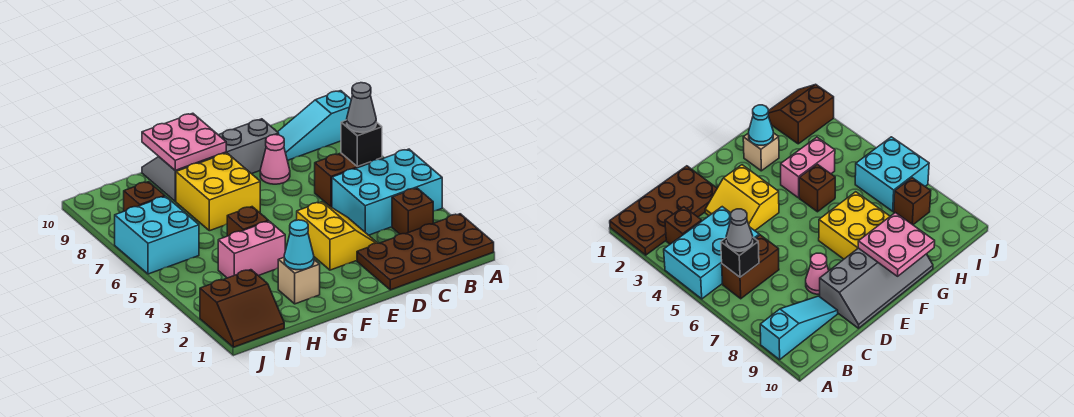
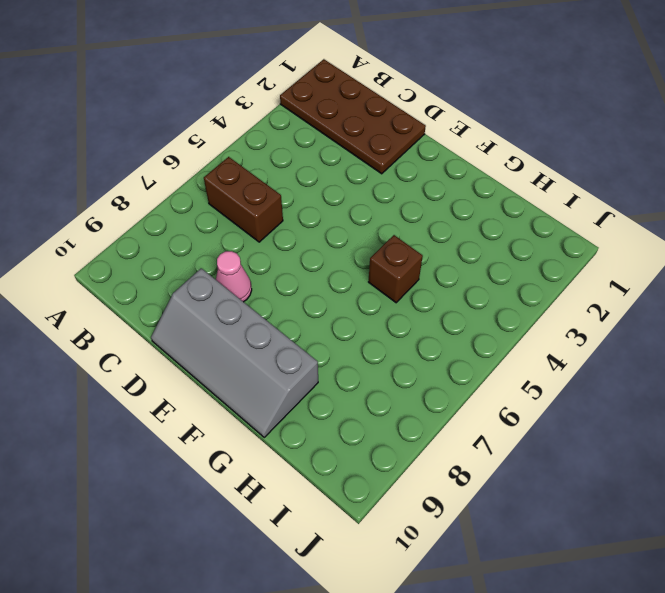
none -> cyan brick A4:C5 level 1
none -> cyan slope A9:C9 level 1 top A
none -> brown brick B3 level 1

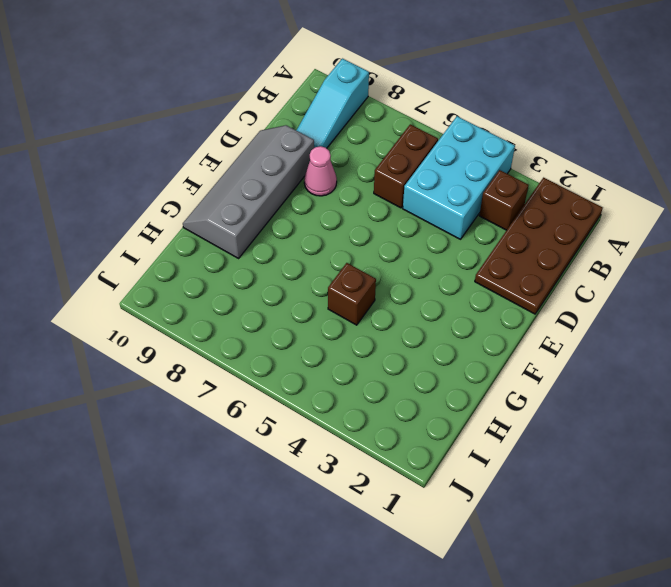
none -> yellow slope D3:E4 level 1 top E
none -> yellow brick F7:G8 level 1
none -> tan brick G2 level 1

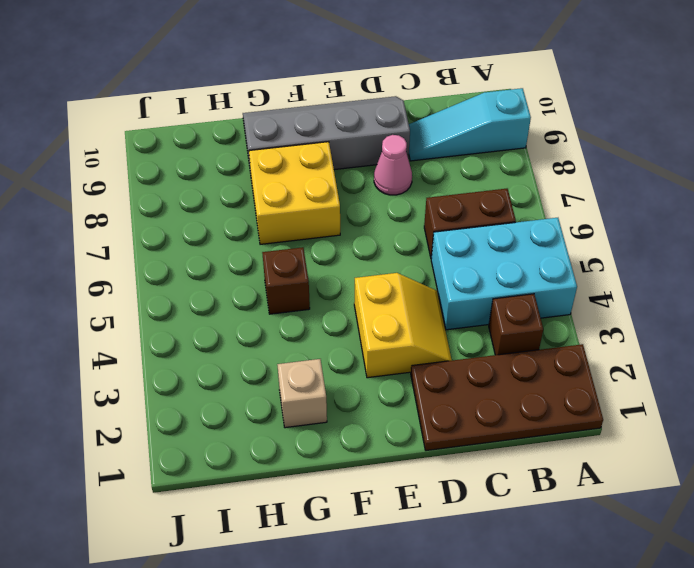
none -> pink brick G4:H4 level 1
none -> brown slope I1:J2 level 1 top 2
none -> cyan brick I6:J7 level 1

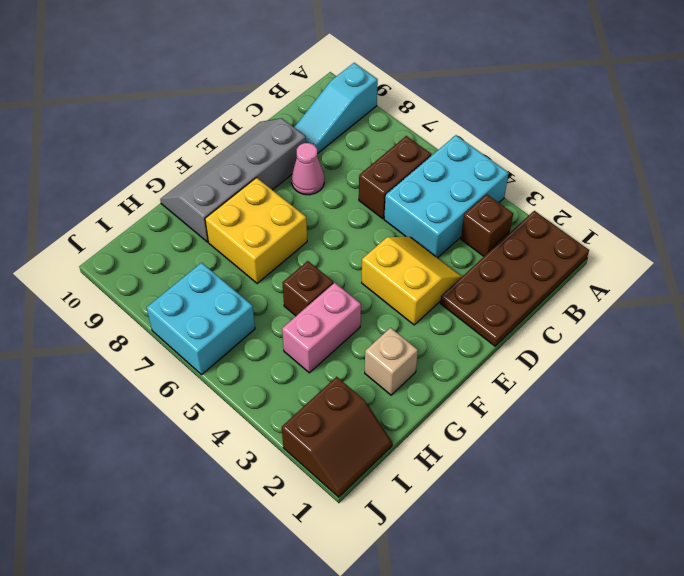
none -> brown brick I8 level 1
none -> black brick B6 level 2
none -> pink plate F9:G10 level 2

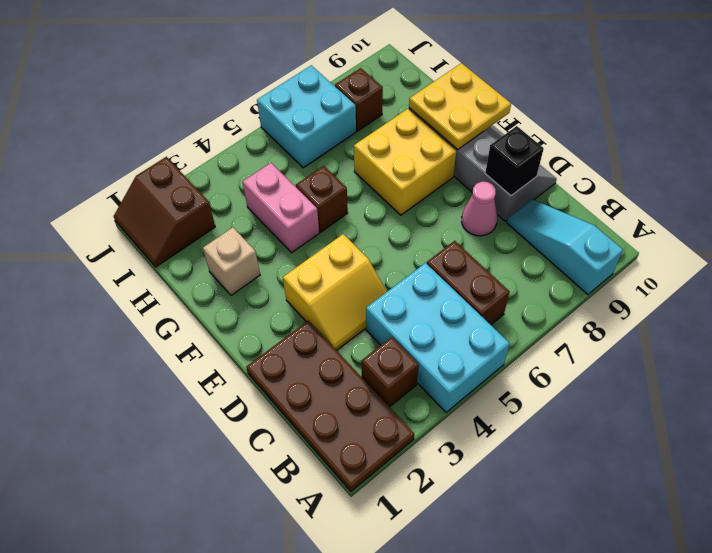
black brick D9 level 2 -> black brick B6 level 2
yellow plate F9:G10 level 2 -> pink plate F9:G10 level 2
none -> cyan cone G2 level 2
none -> grey cone B6 level 3

